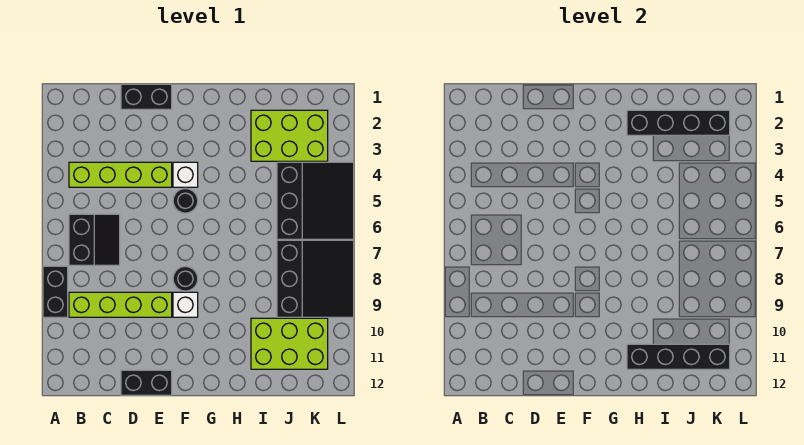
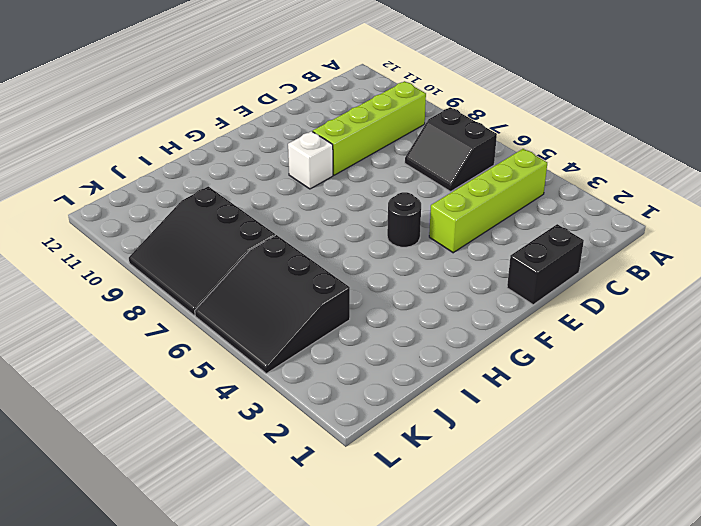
none -> black brick A8:A9 level 1
none -> black brick D12:E12 level 1
none -> white brick F4 level 1

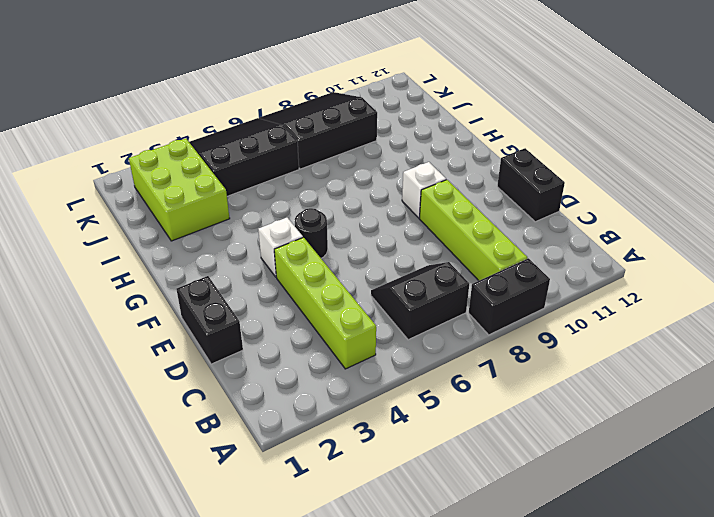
none -> black round brick F8 level 1
none -> lime brick I10:K11 level 1
none -> black brick H2:K2 level 2

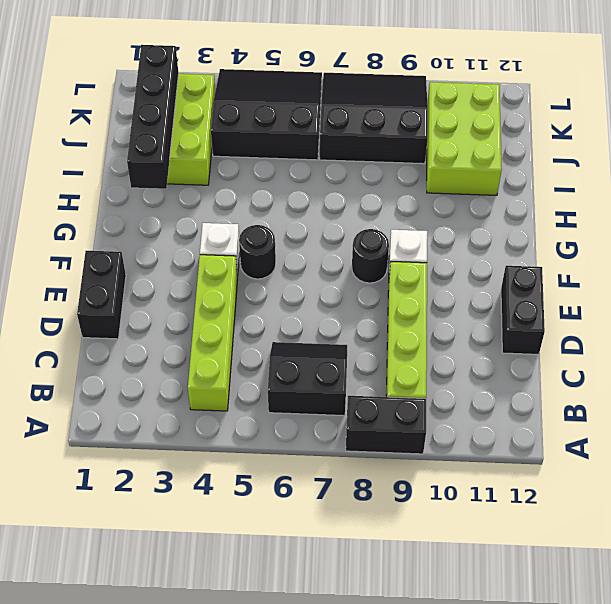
none -> black brick H11:K11 level 2

